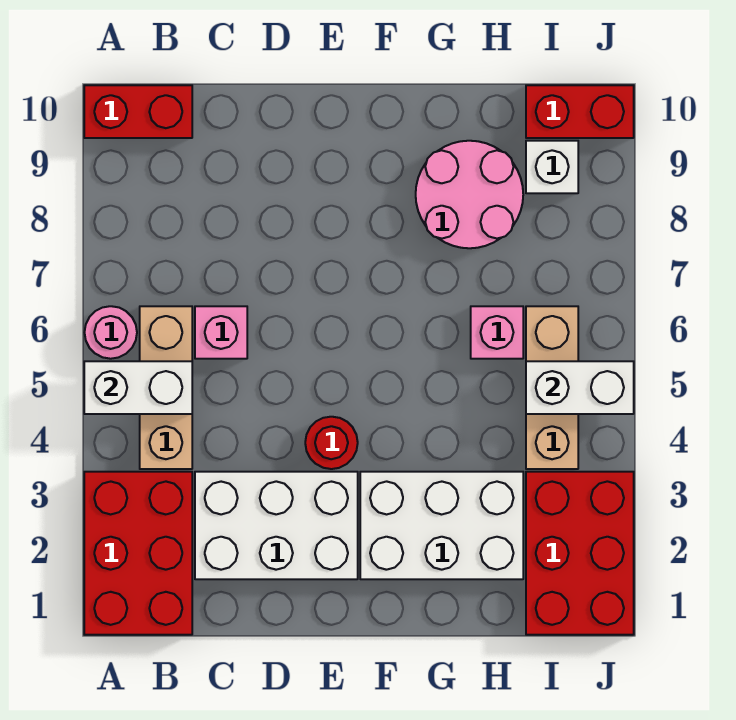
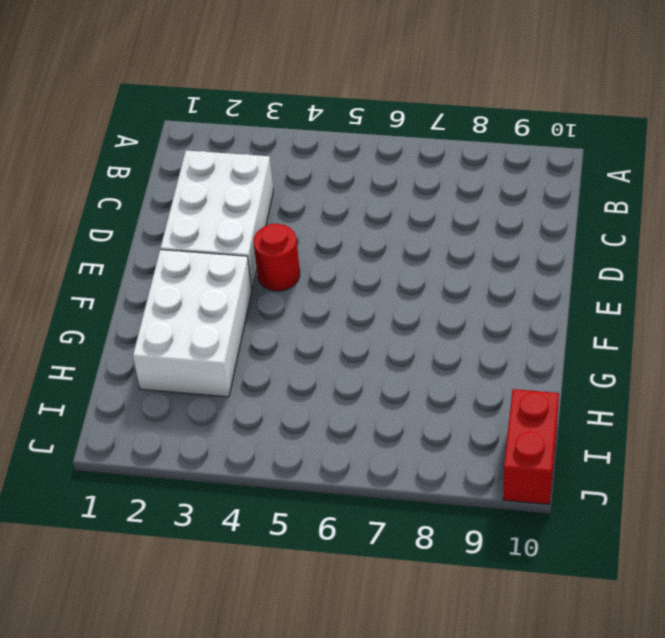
none -> red brick A1:B3 level 1
none -> pink round brick A6 level 1
none -> red brick A10:B10 level 1

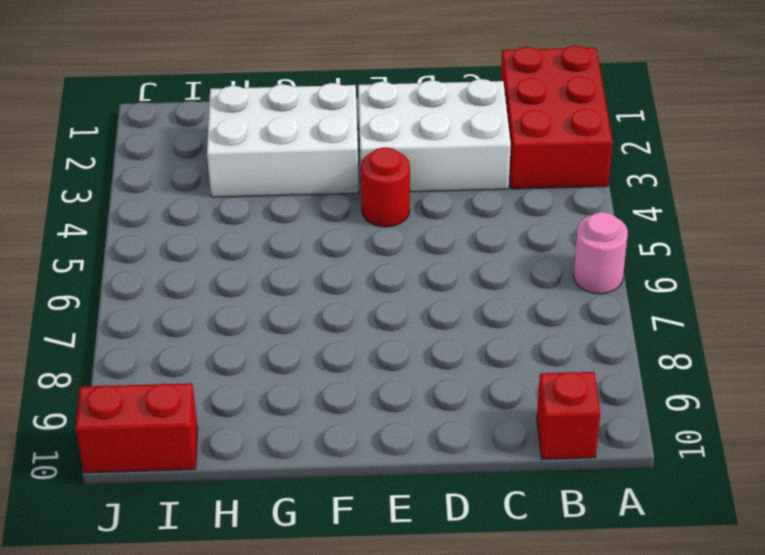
red brick B10 level 1 -> red brick A10:B10 level 1
none -> tan brick B4:B6 level 1
none -> pink brick C6 level 1
none -> pink round brick G8:H9 level 1

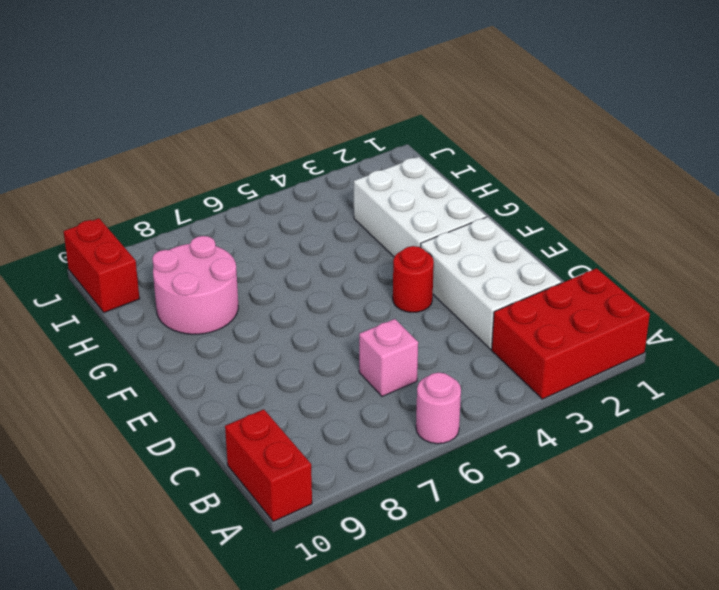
none -> tan brick B4:B6 level 1
none -> pink brick H6 level 1
none -> red brick I1:J3 level 1

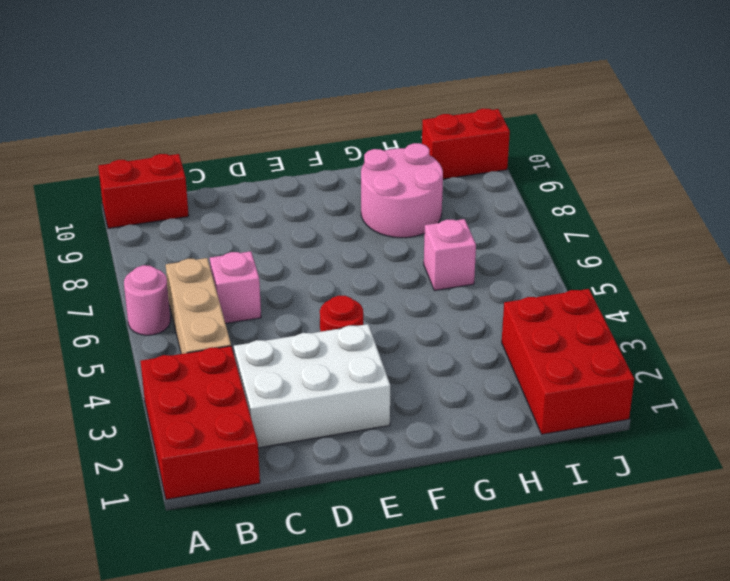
none -> white brick F2:H3 level 1
none -> tan brick I4:I6 level 1
none -> white brick I9 level 1

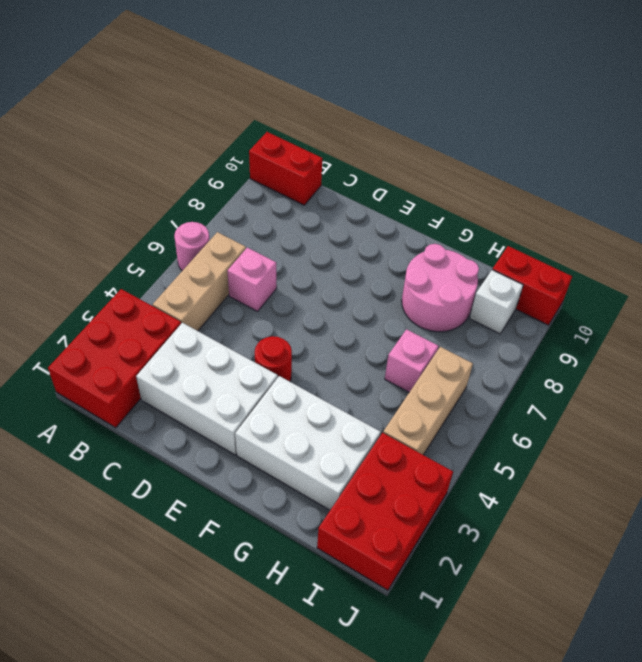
none -> white brick A5:B5 level 2
none -> white brick I5:J5 level 2

